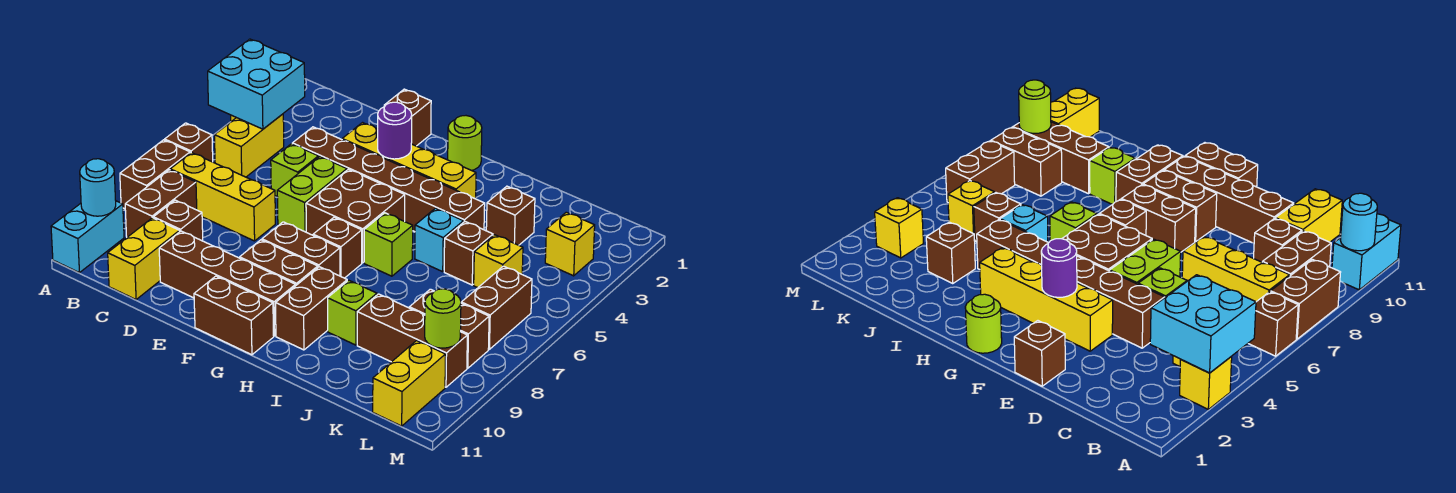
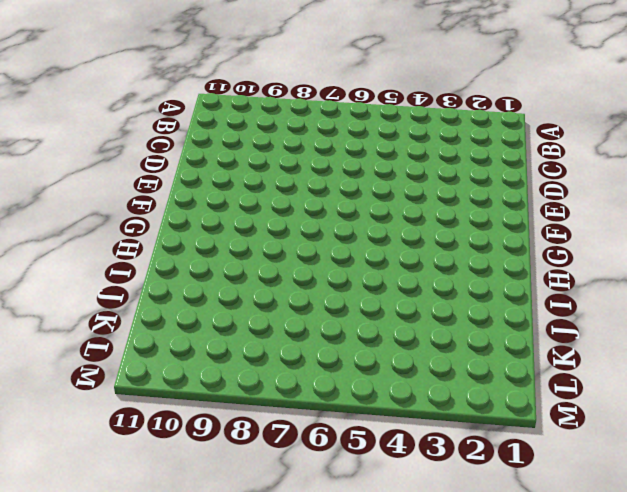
none -> yellow brick A3 level 1
none -> brown brick A6 level 1
none -> brown brick A7:A8 level 1
none -> cyan brick A10:A11 level 1

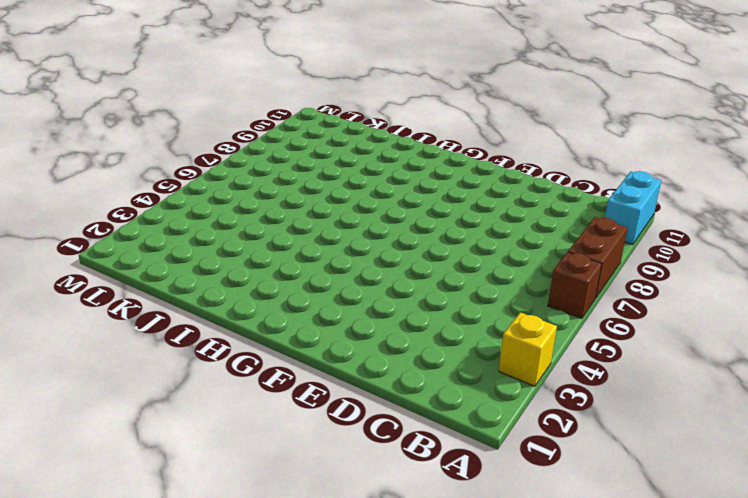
none -> yellow brick B4:B5 level 1
none -> yellow brick B7:D7 level 1
none -> brown brick B8:B9 level 1
none -> brown brick C9 level 1

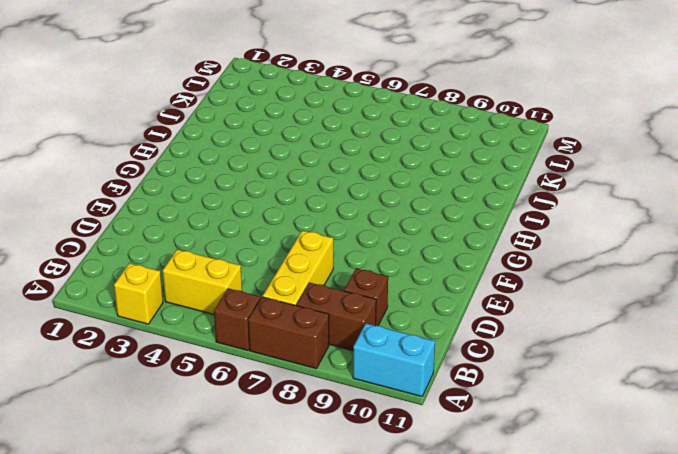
none -> yellow brick C10:C11 level 1
none -> brown brick D4:I4 level 1
none -> lime brick D5 level 1
none -> brown brick D10:G10 level 1

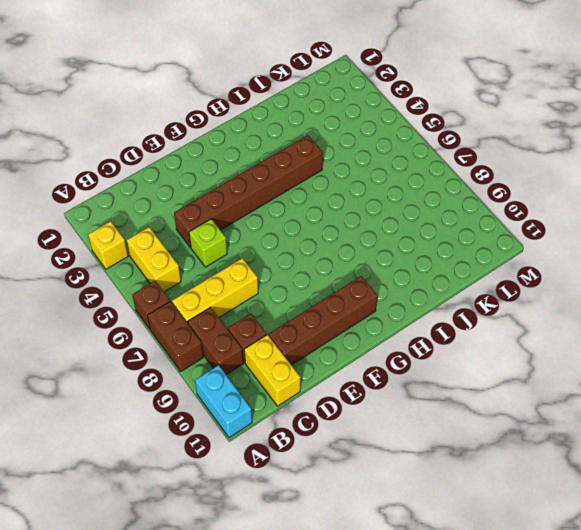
none -> brown brick E1 level 1
none -> yellow brick E3:H3 level 1
none -> lime brick E5:E6 level 1
none -> brown brick F5:G6 level 1

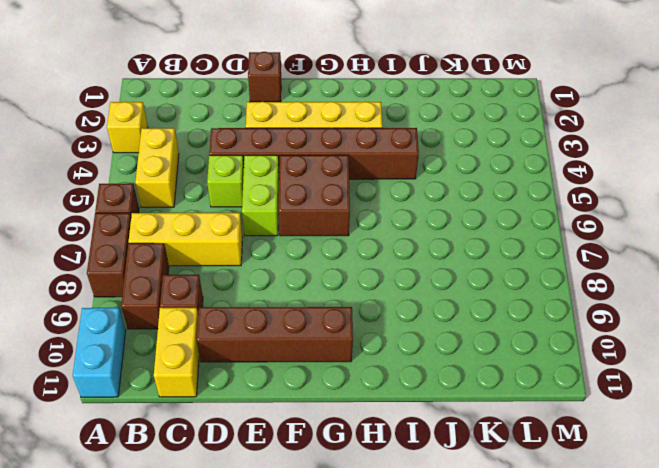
none -> brown brick F8:G8 level 1
none -> brown brick F9:G9 level 1
none -> brown brick F11:G11 level 1
none -> lime round brick G1 level 1

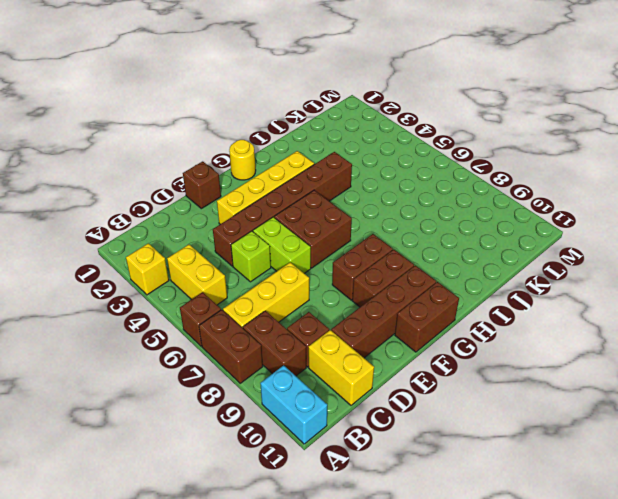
yellow round brick G1 level 1 -> lime round brick G1 level 1
none -> brown brick G7 level 1
none -> lime brick H6 level 1
none -> brown brick H9:H10 level 1
none -> cyan brick I5 level 1

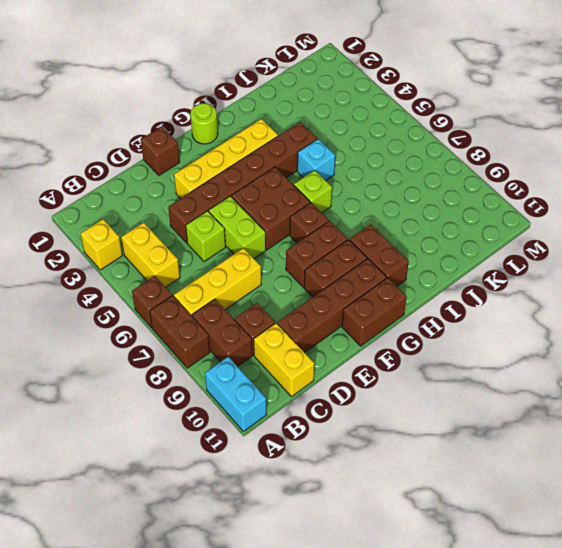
none -> lime brick I9 level 1
none -> brown brick J3 level 1
none -> brown brick J5 level 1
none -> brown brick J9:L9 level 1

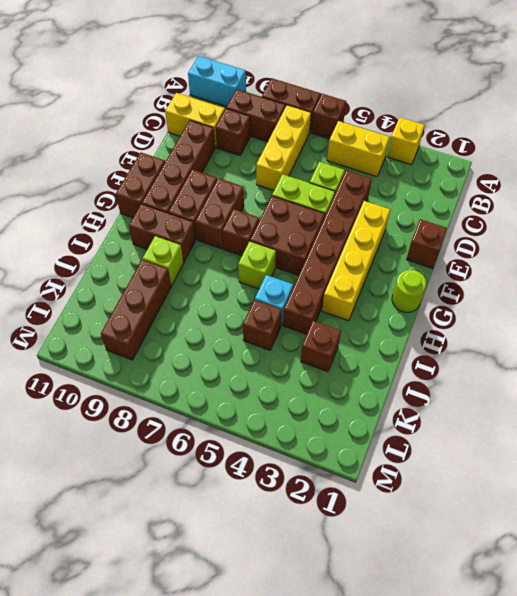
none -> yellow brick K5 level 1
none -> brown brick K8:L8 level 1
none -> yellow brick L3 level 1
none -> brown brick L6:L7 level 1

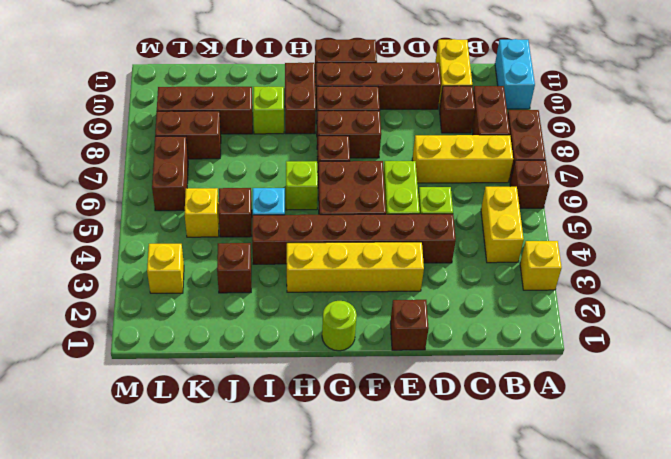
none -> yellow brick L10:L11 level 1
none -> cyan brick A3:B4 level 2
none -> cyan round brick A10 level 2
none -> purple round brick F3 level 2

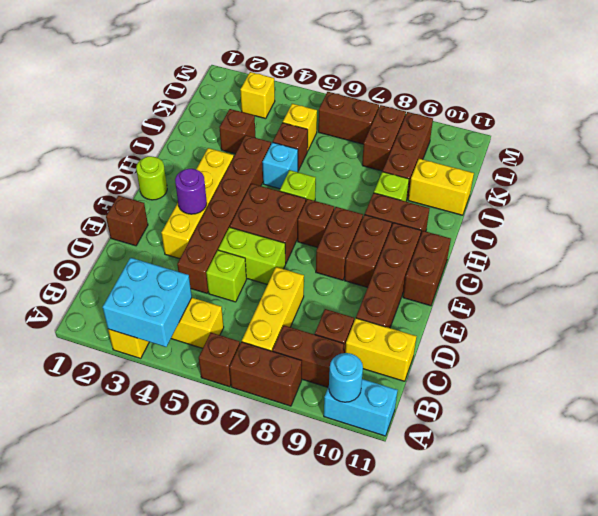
yellow brick J10:J11 level 1 -> yellow brick L10:L11 level 1
none -> lime round brick L9 level 2

